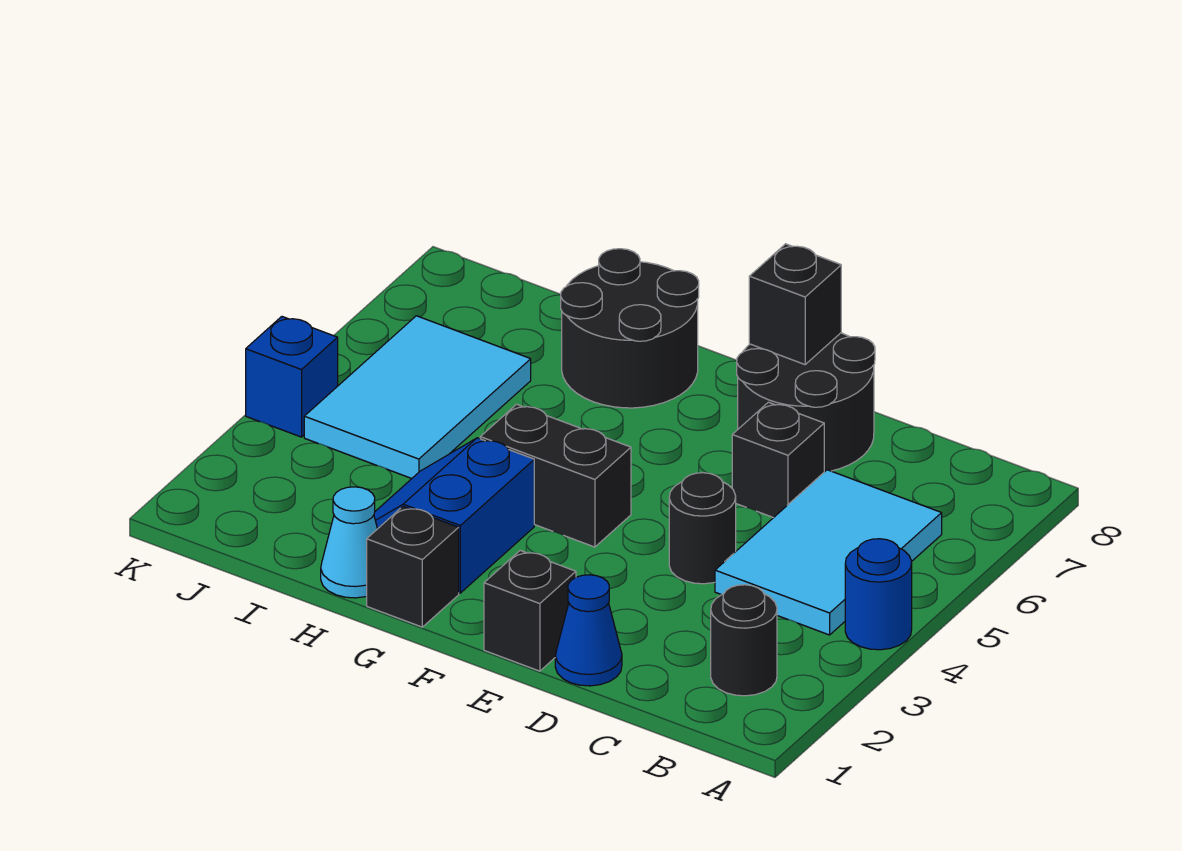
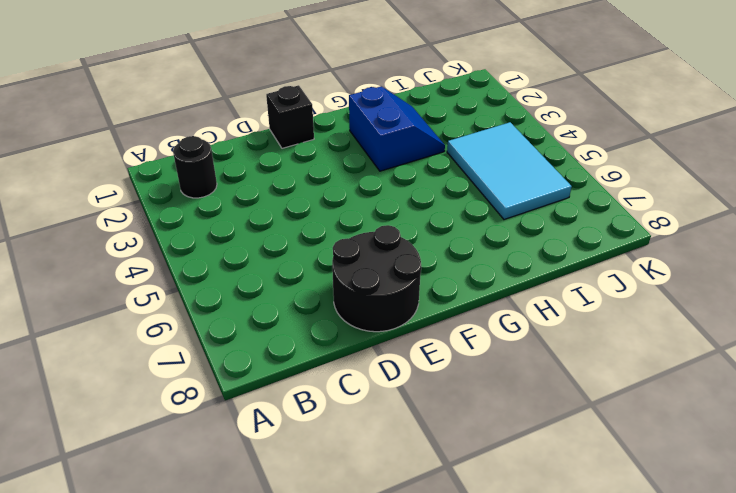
none -> blue round brick A4 level 1
none -> cyan tile B4:C6 level 1
none -> blue cone D1 level 1

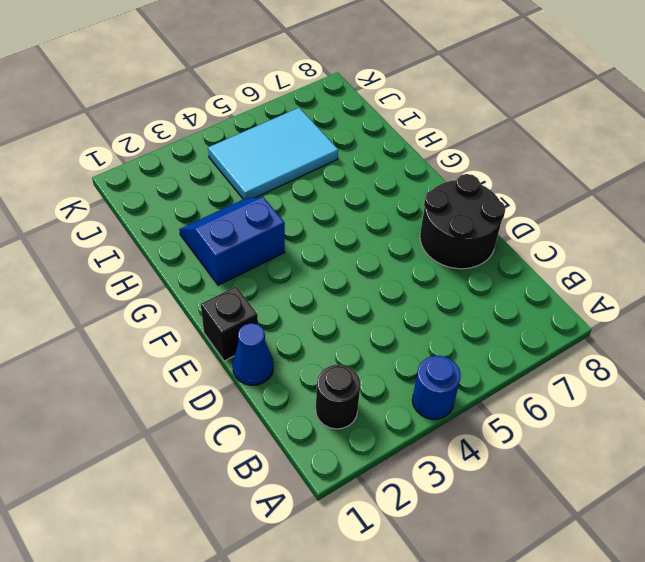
none -> cyan tile B4:C6 level 1
none -> black round brick D4 level 1
none -> black brick D6 level 1

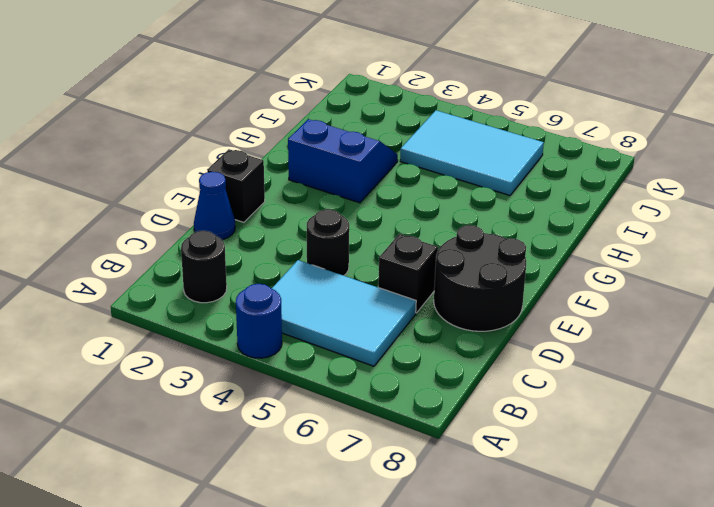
none -> black brick F4:G4 level 1
none -> black brick G1 level 1
none -> black round brick G7:H8 level 1

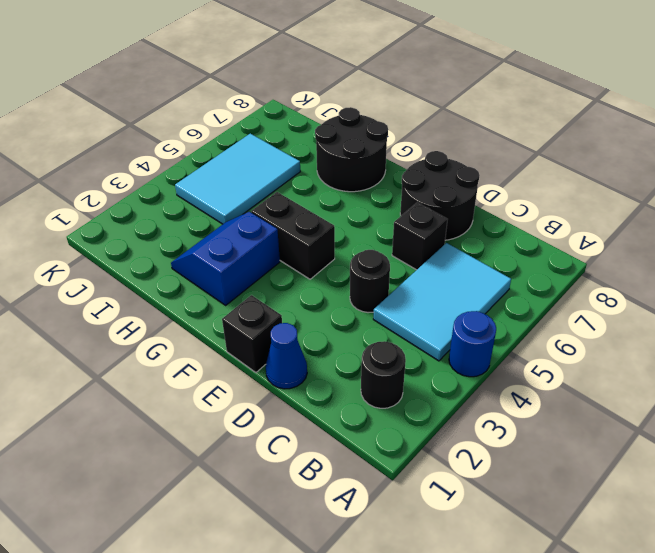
none -> black brick G1 level 1
none -> cyan cone H1 level 1
none -> blue brick K4 level 1

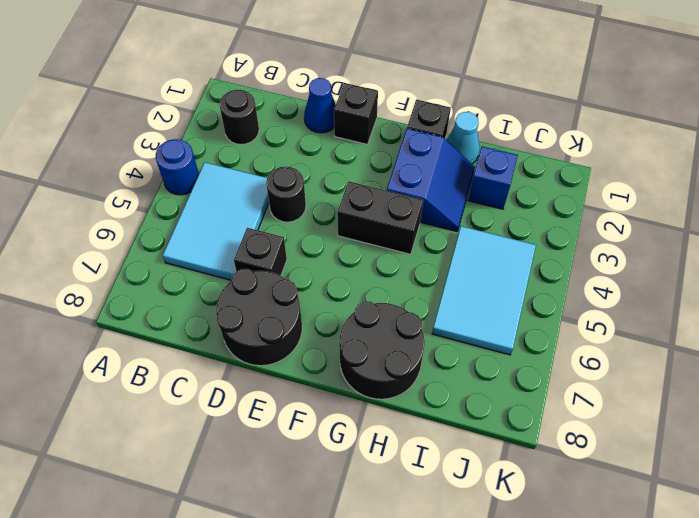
blue brick I2 level 1 -> blue brick K4 level 1
none -> black brick E8 level 2

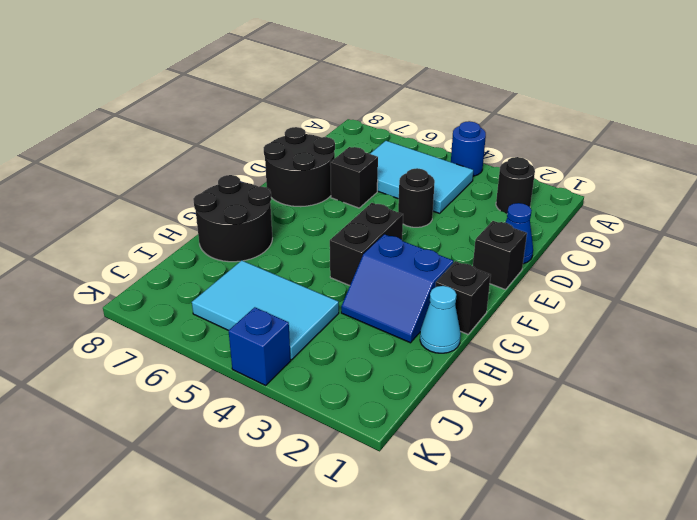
none -> black brick E8 level 2

